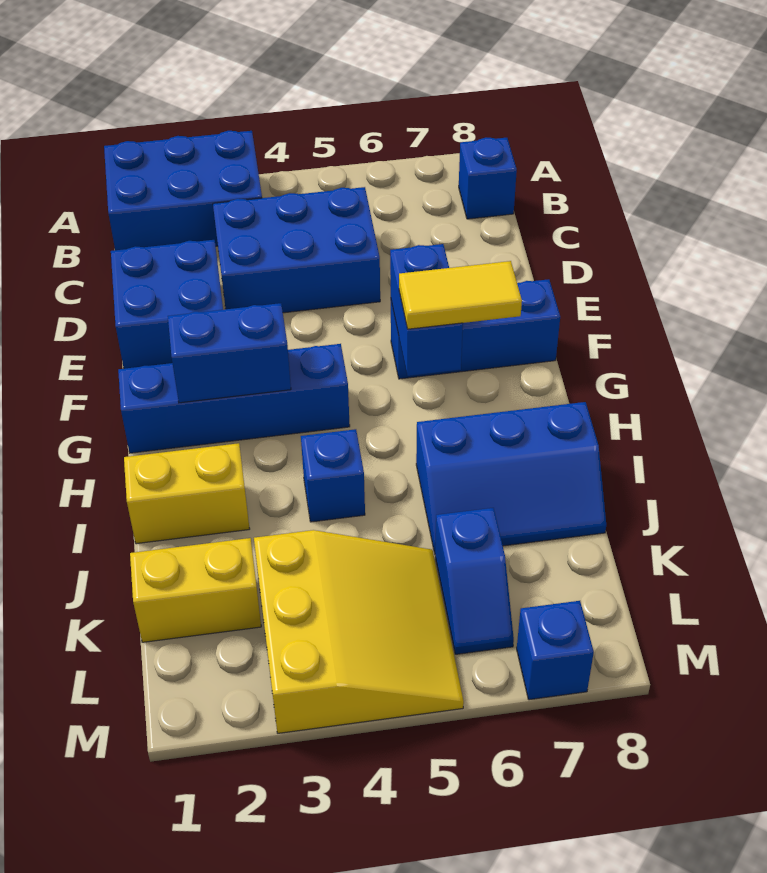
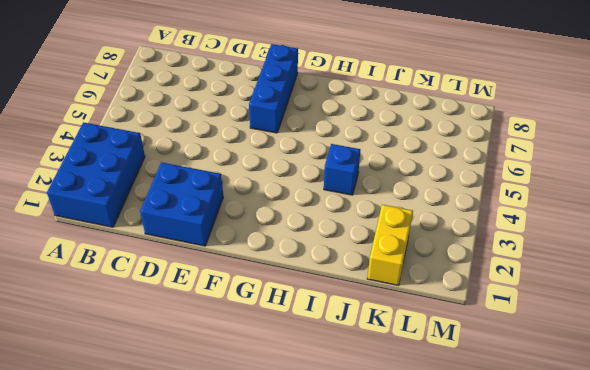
none -> blue brick B8 level 1
none -> blue brick C3:D5 level 1
none -> blue brick G1:G4 level 1

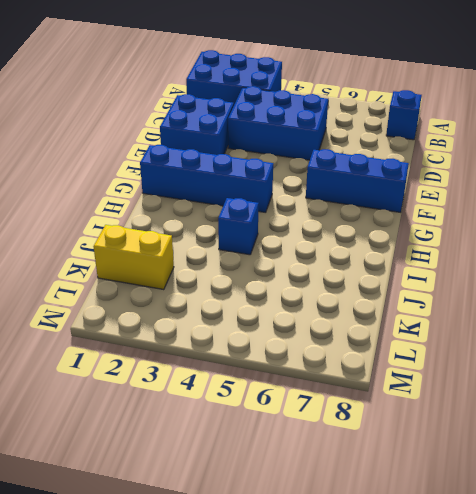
none -> yellow brick I1:I2 level 1
none -> blue slope I6:J8 level 1 top I
none -> yellow slope K3:M5 level 1 top 3

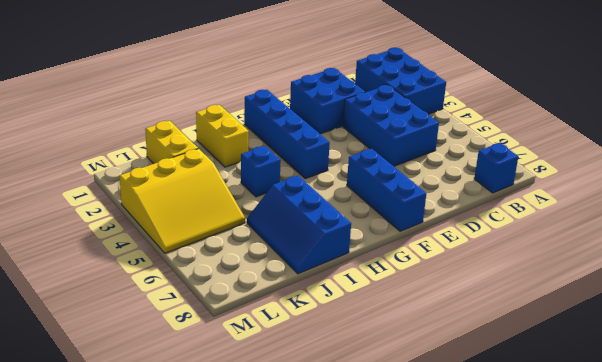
none -> blue slope K6:L6 level 1 top K
none -> blue brick M7 level 1
none -> blue brick F6:G6 level 2

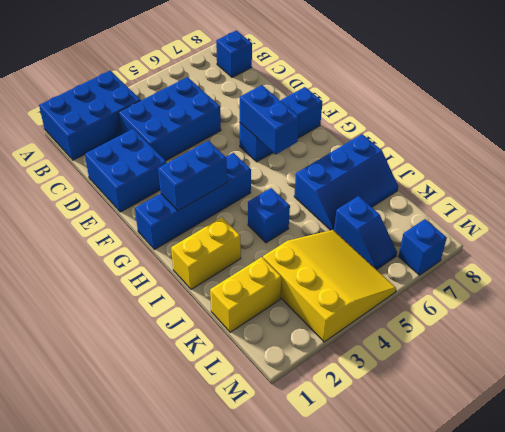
none -> yellow tile G6:G7 level 3

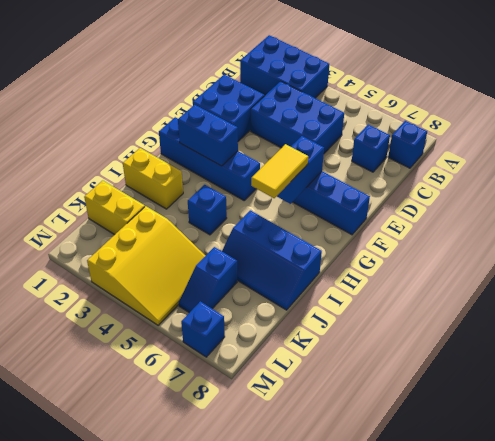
blue brick C7 level 1 -> none
yellow tile G6:H6 level 3 -> yellow tile G6:G7 level 3

